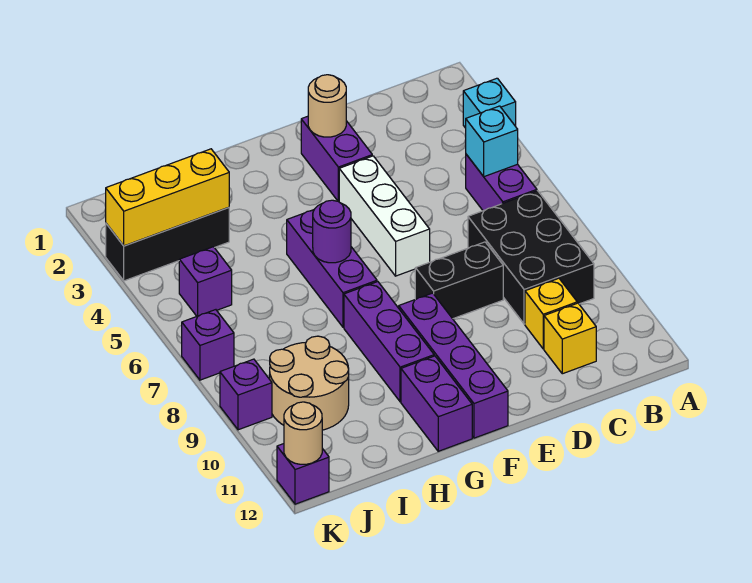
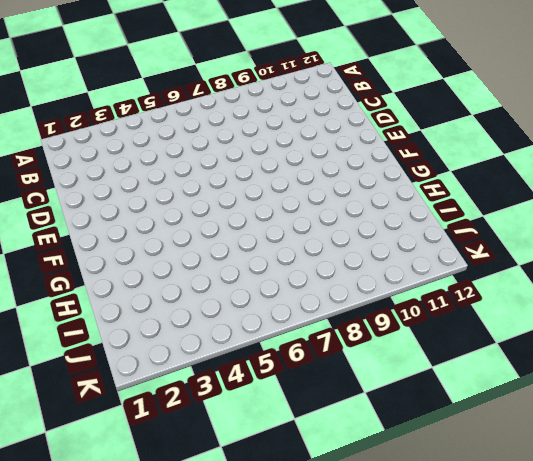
none -> cyan brick A3 level 1
none -> purple brick B5:B6 level 1
none -> black brick B7:C9 level 1

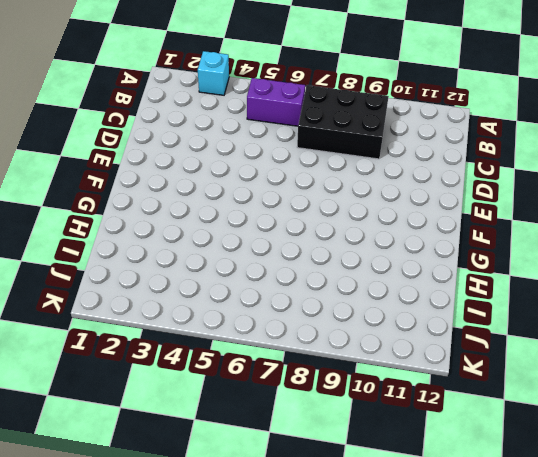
none -> yellow brick C10 level 1
none -> yellow brick C11 level 1
none -> black brick D8:E8 level 1

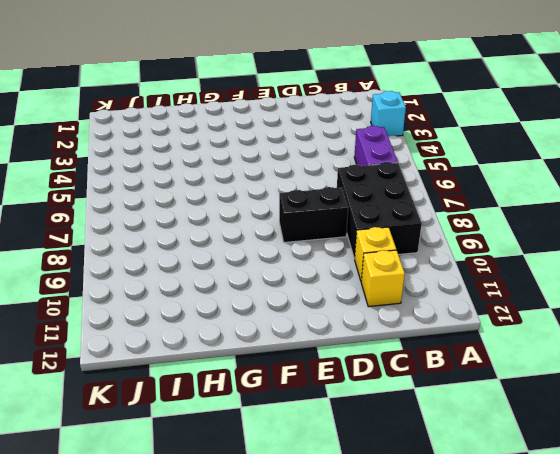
none -> purple brick E2:E3 level 1
none -> white brick E4:E6 level 1
none -> purple brick F9:F12 level 1

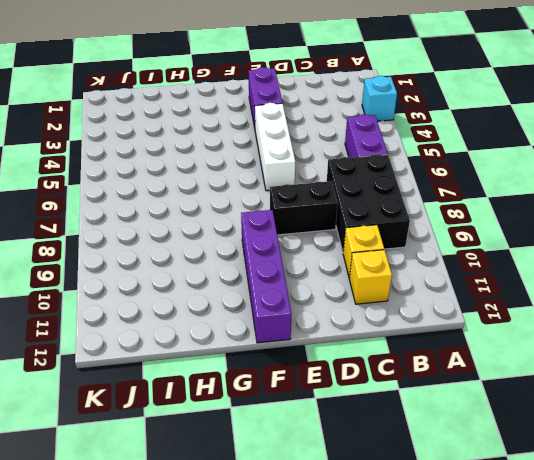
none -> purple brick G5:G7 level 1
none -> purple brick G8:G10 level 1
none -> purple brick G11:G12 level 1

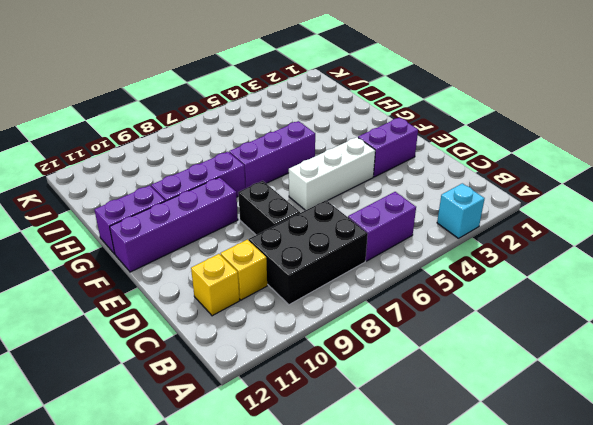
none -> black brick I3:K3 level 1
none -> tan round brick I9:J10 level 1
none -> purple brick J5 level 1

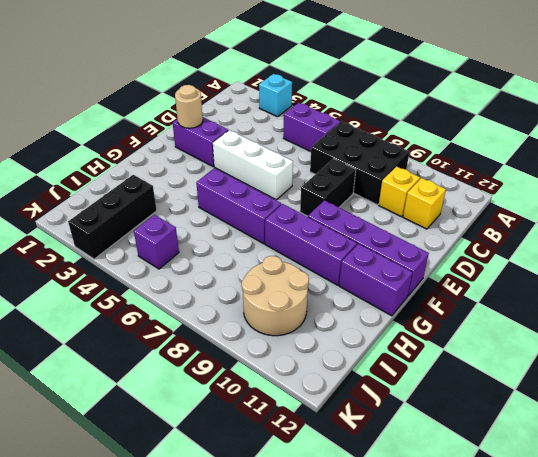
none -> purple brick K7 level 1
none -> purple brick K9 level 1
none -> purple brick K12 level 1

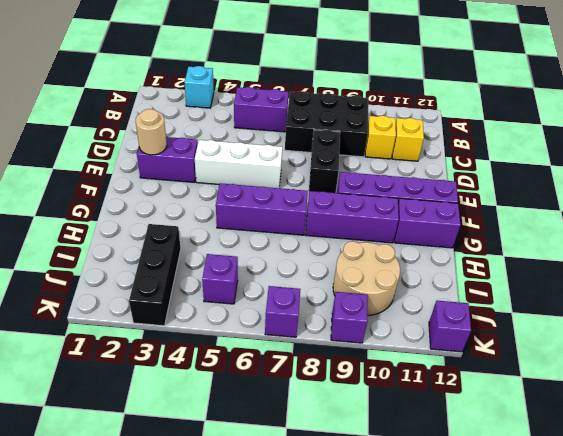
none -> cyan brick B5 level 2
none -> purple round brick G6 level 2
none -> yellow brick I3:K3 level 2

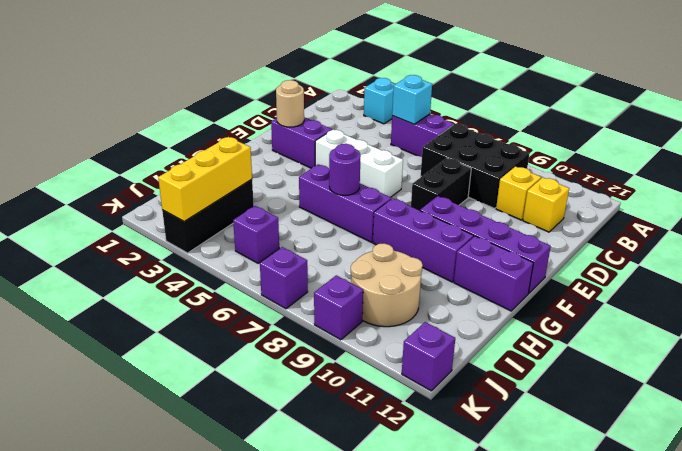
none -> tan round brick K12 level 2

